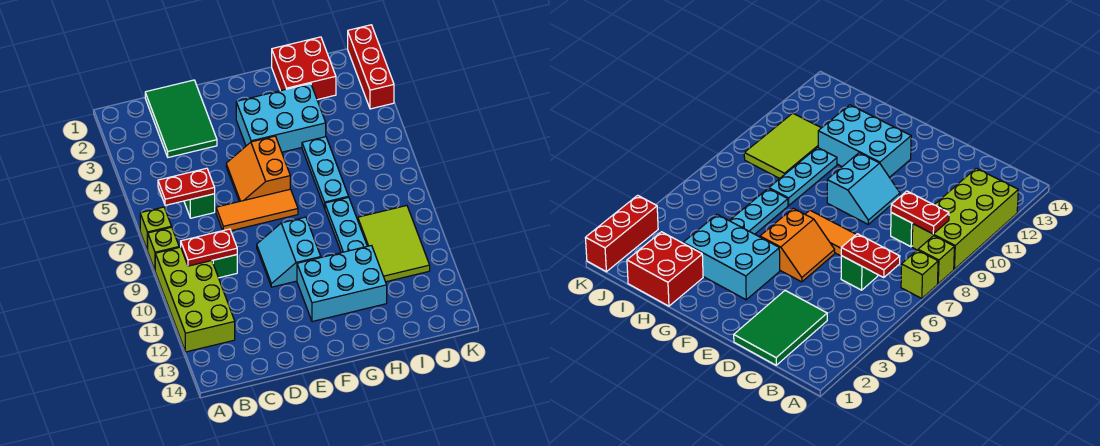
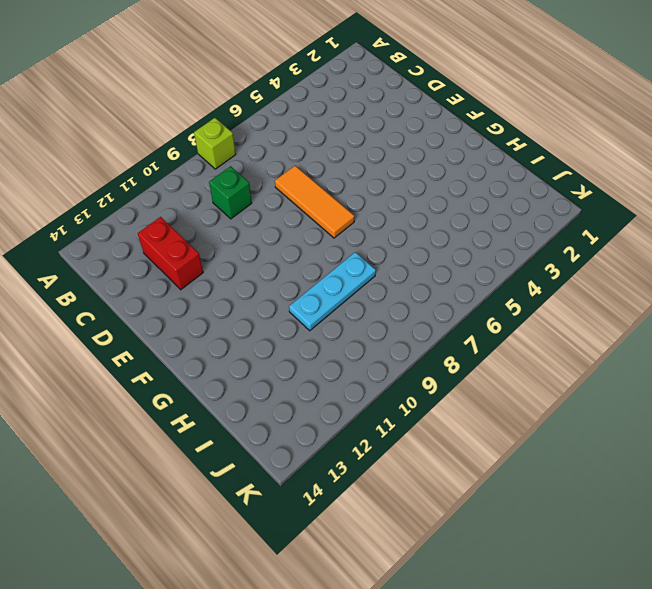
red brick C12:D12 level 1 -> none
none -> lime brick A7 level 1
none -> lime brick A9:B12 level 1
none -> green tile C1:D3 level 1

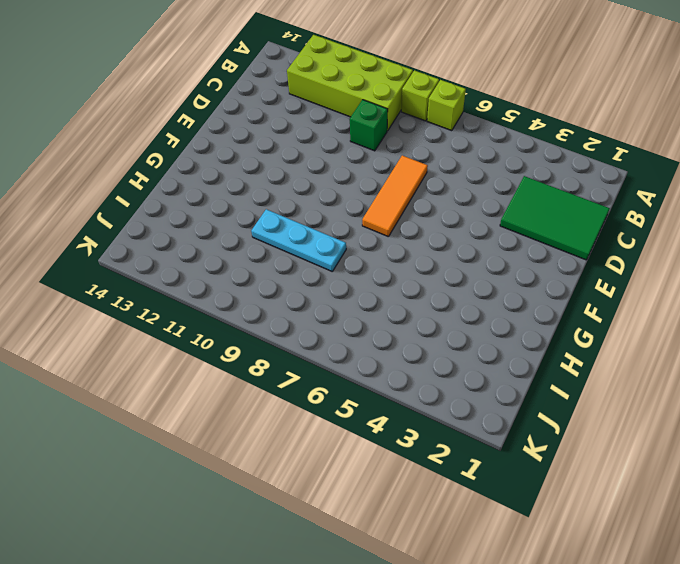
none -> green brick C6 level 1
none -> orange slope E5:F6 level 1 top F
none -> cyan slope E9:F10 level 1 top F

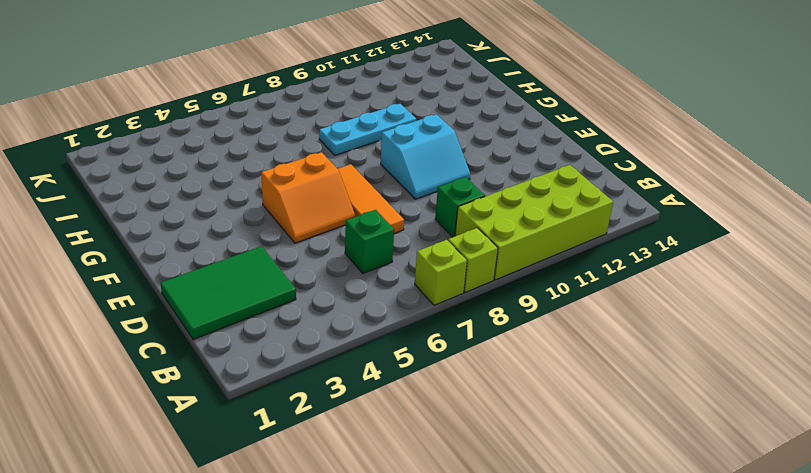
none -> cyan brick F3:H4 level 1
none -> cyan brick F11:H12 level 1
none -> red brick H1:I2 level 1

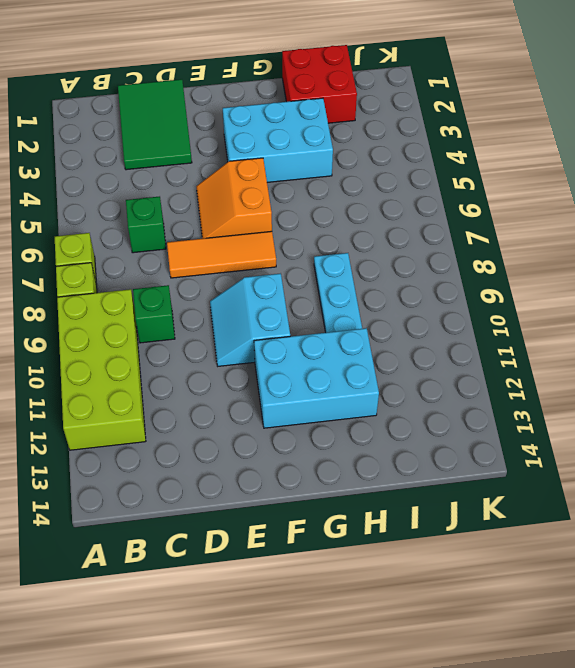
none -> cyan plate H5:H7 level 1
none -> lime tile I9:J11 level 1
none -> red brick K1:K3 level 1

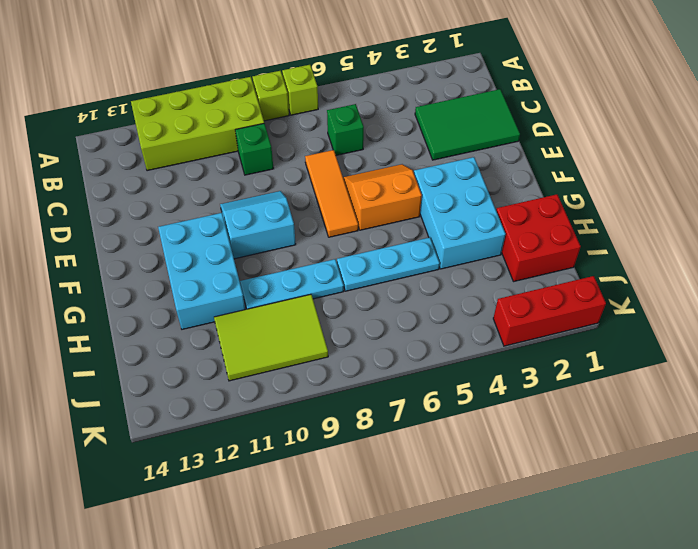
none -> red plate B6:C6 level 2
none -> red plate B9:C9 level 2

